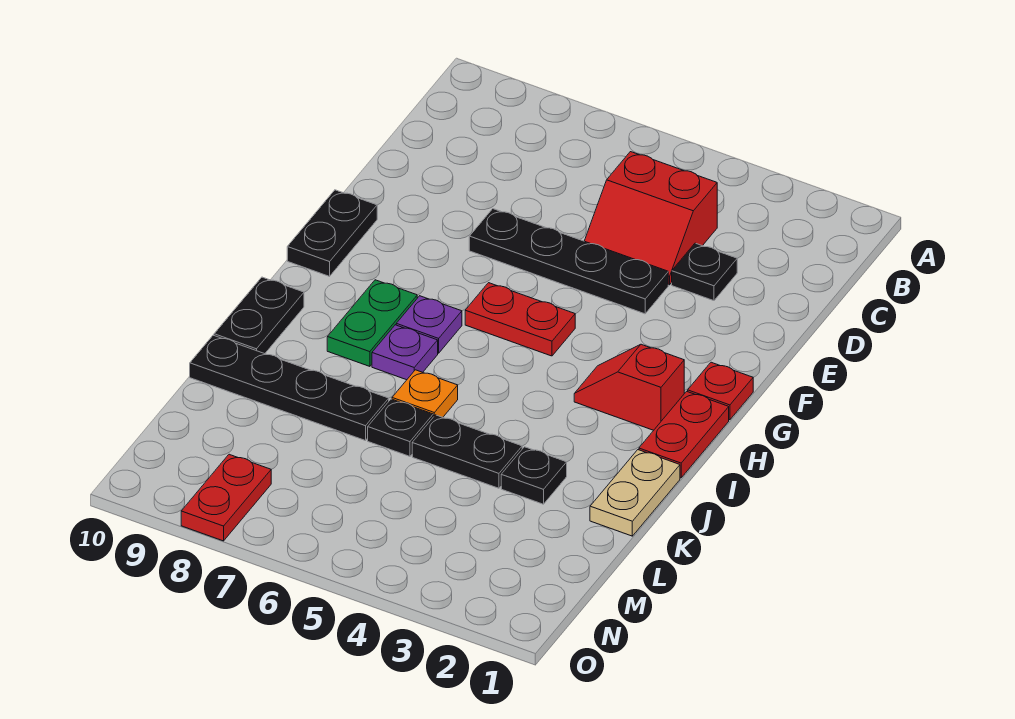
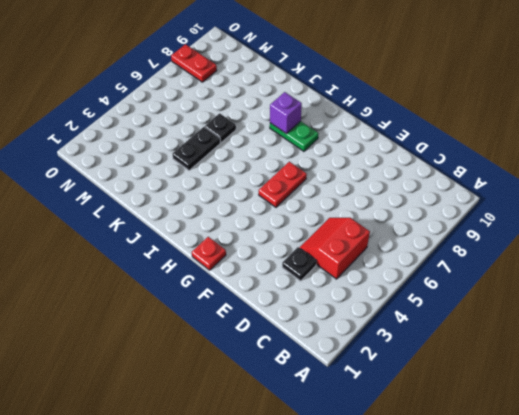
purple brick I8 level 2 -> none
none -> black plate E4:E7 level 1
none -> black plate F10:G10 level 1
none -> red plate H1:I1 level 1

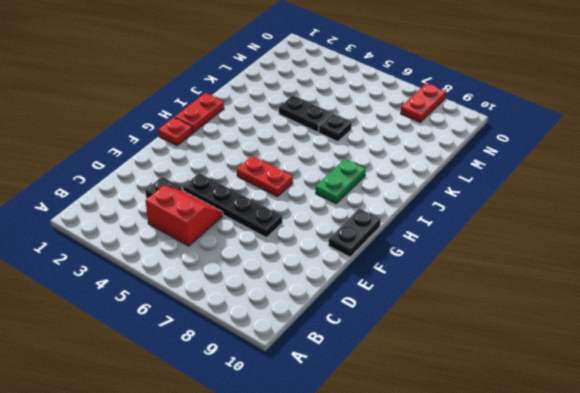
none -> red slope H2:H3 level 1 top 2
none -> purple plate H7 level 1
none -> purple plate I7 level 1

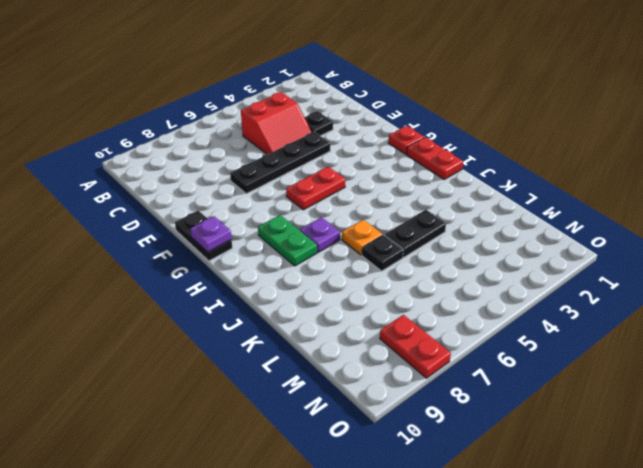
purple plate G10 level 2 -> purple plate H7 level 1
none -> red slope H2:H3 level 1 top 2
none -> black plate I10:J10 level 1
none -> tan plate J1:K1 level 1

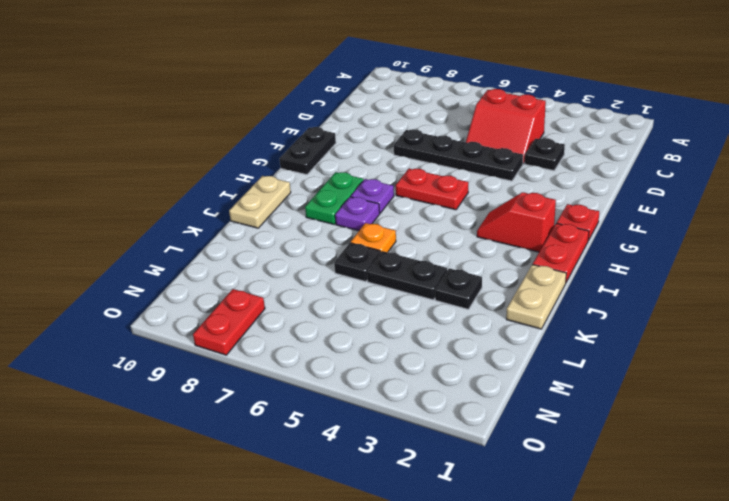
tan plate I10:J10 level 1 -> black plate I10:J10 level 1
none -> black plate K7:K10 level 1

